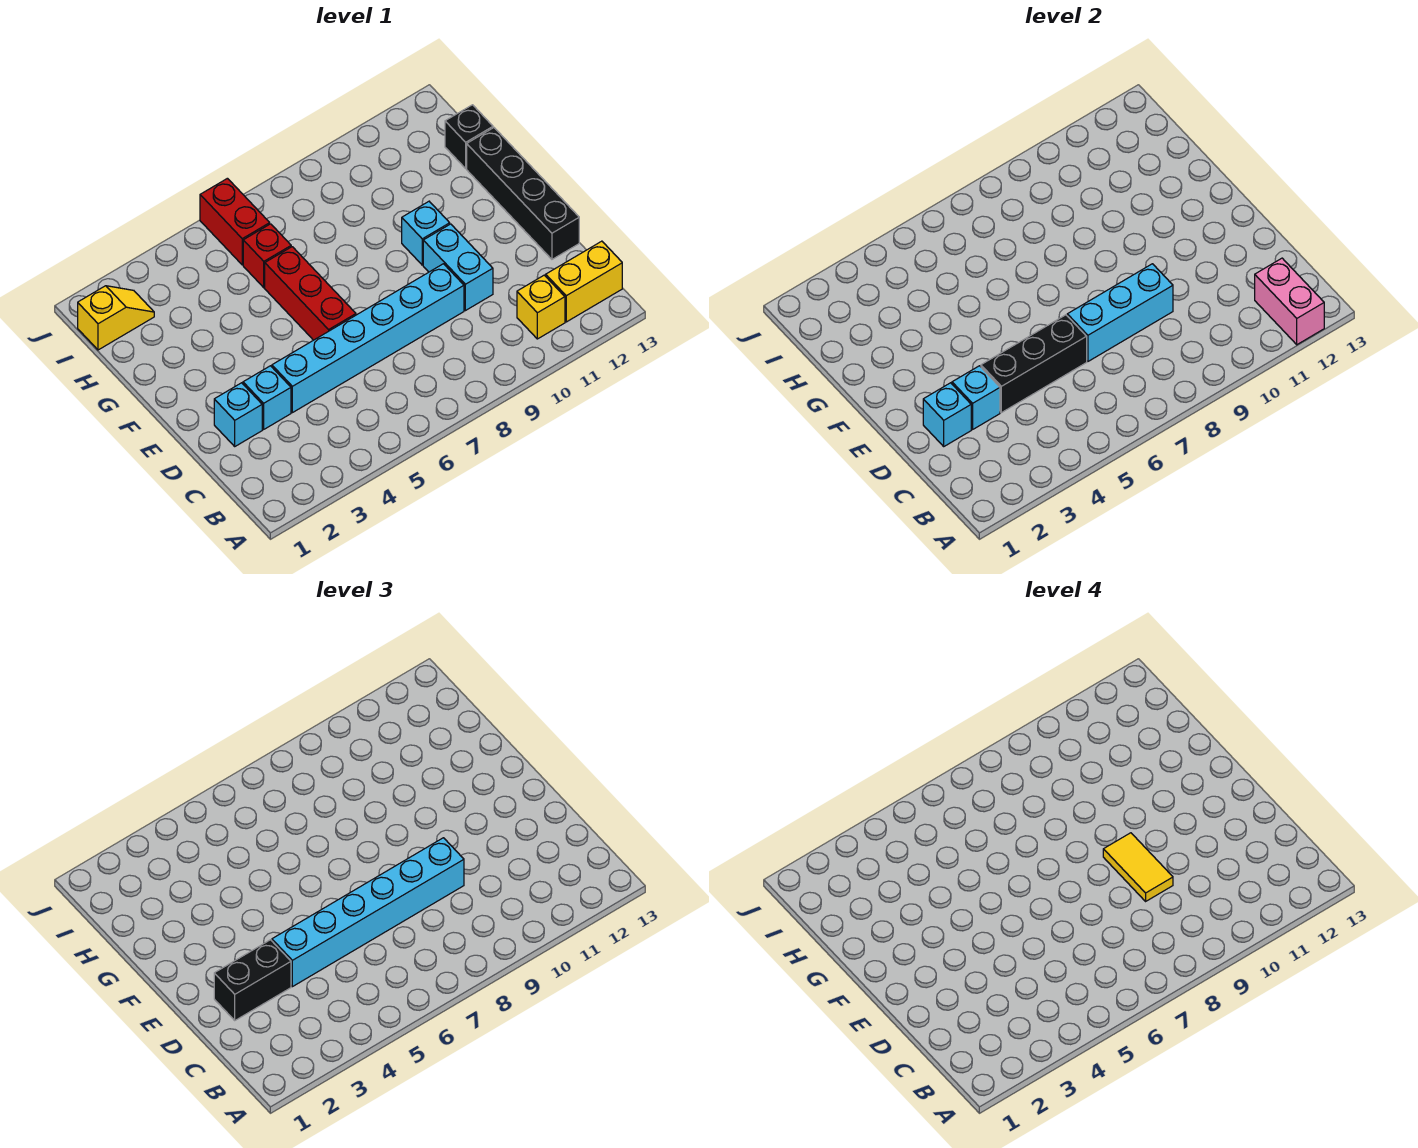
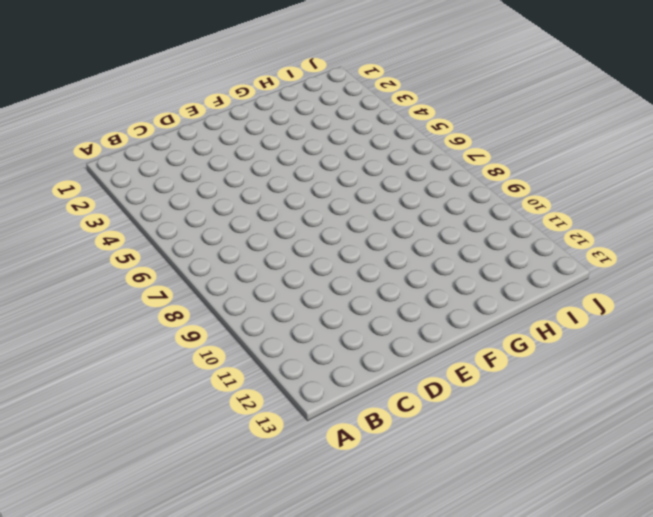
none -> yellow brick B11 level 1
none -> yellow brick B12:B13 level 1
none -> cyan brick D2 level 1

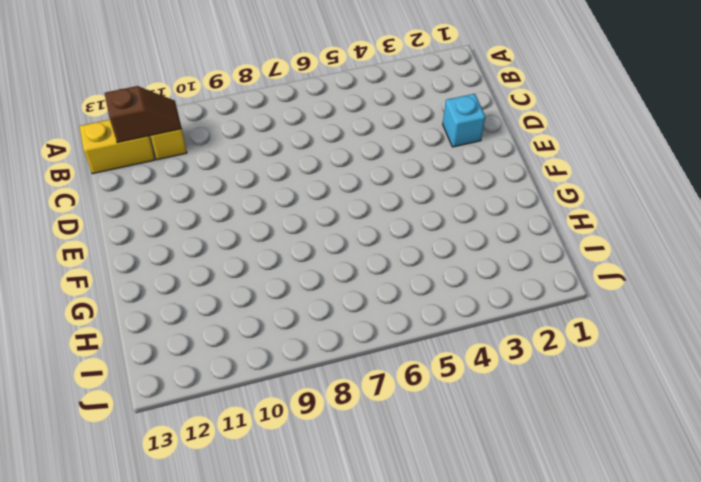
brown slope B11:B12 level 2 top 12 -> pink brick A12:B12 level 2
none -> cyan brick D3 level 1
none -> cyan brick D4:D9 level 1
none -> cyan brick D10:E10 level 1

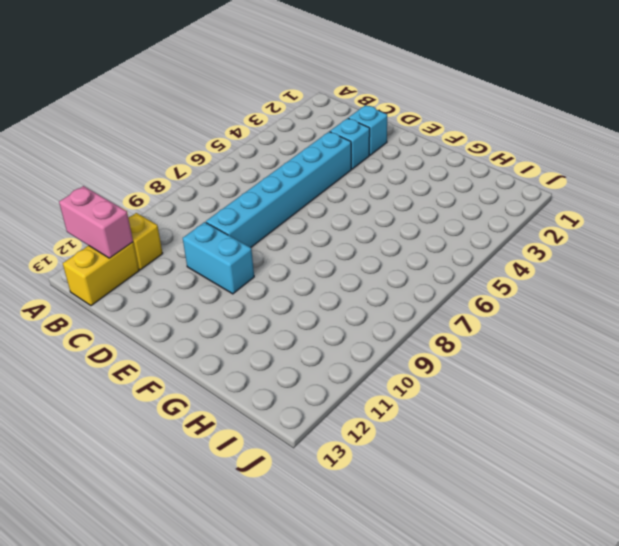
none -> black brick D13:G13 level 1
none -> red brick E6:G6 level 1
none -> cyan brick F10 level 1

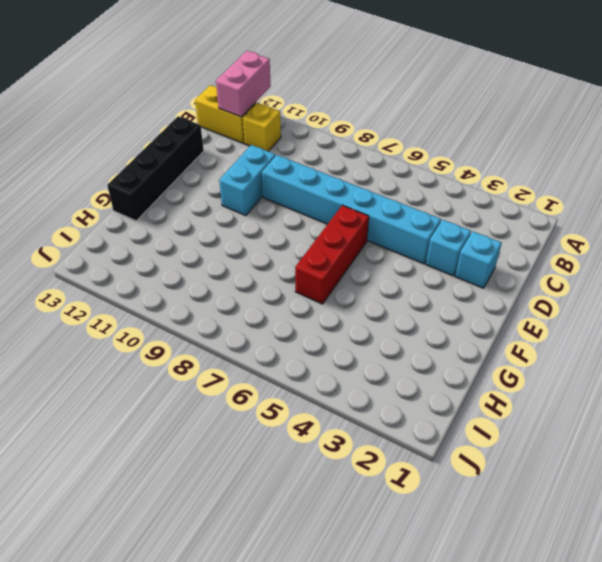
none -> cyan brick F10 level 1
none -> red brick H6 level 1
none -> black brick H13 level 1

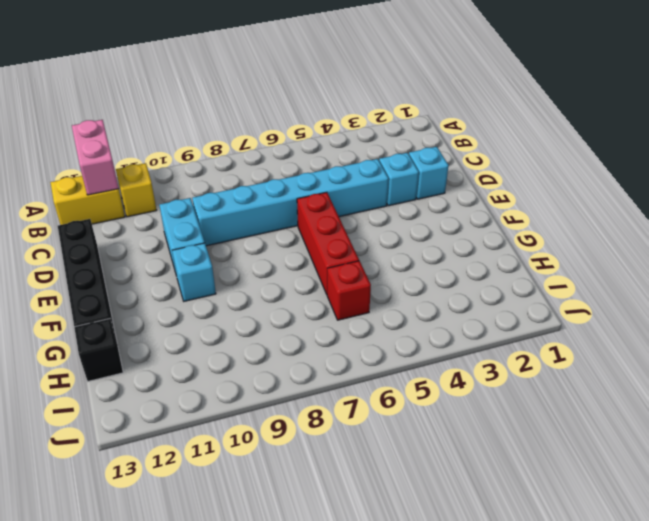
none -> yellow slope I1:I2 level 1 top 1
none -> red brick I6:J6 level 1
none -> cyan brick D2 level 2

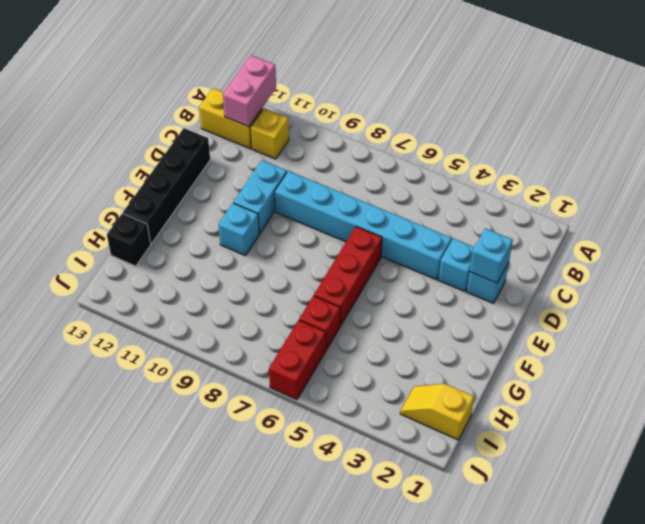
none -> cyan brick D3 level 2
none -> black brick D4:D6 level 2
none -> cyan brick D7:D9 level 2

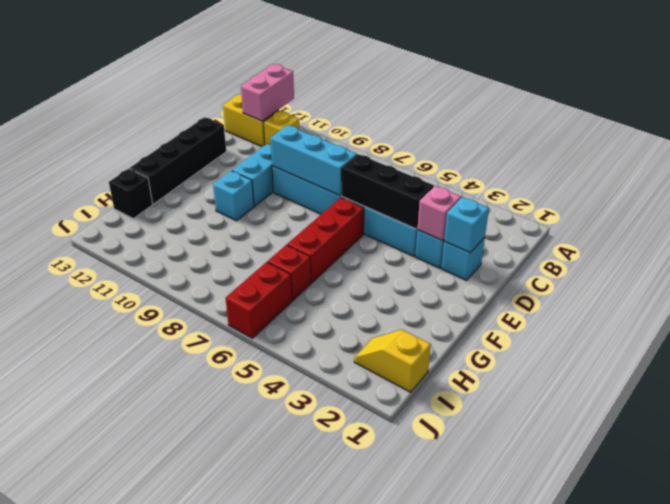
pink brick D3 level 2 -> cyan brick D3 level 2
none -> black brick D2:D3 level 3
none -> cyan brick D4:D9 level 3
none -> yellow tile D9:E9 level 4

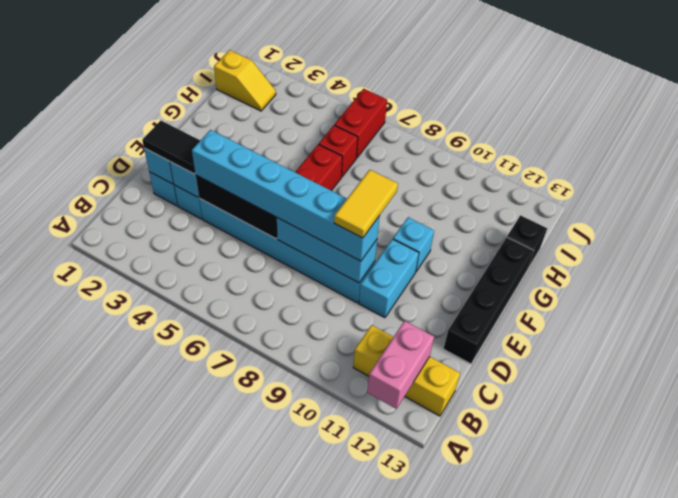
black tile D2:D3 level 3 -> black brick D2:D3 level 3

